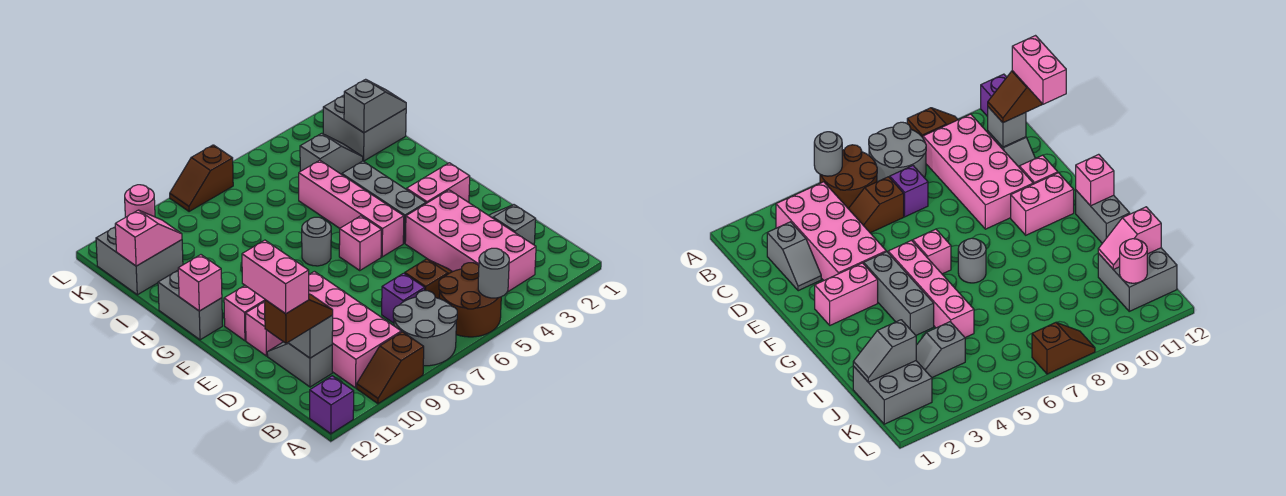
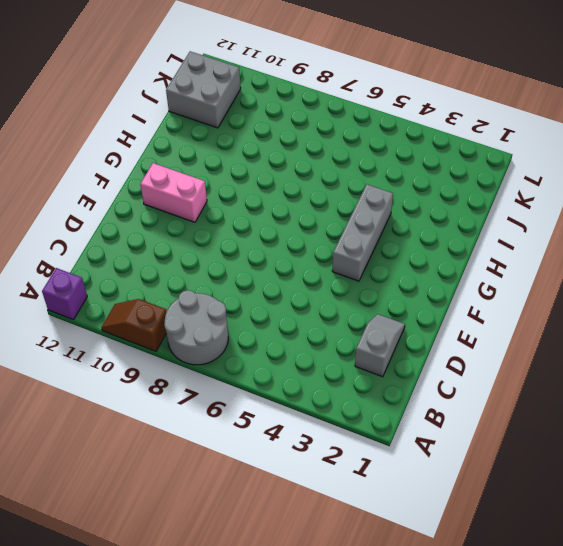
none -> brown round brick A5:B6 level 1
none -> pink brick B3:E4 level 1
none -> pink brick B9:E10 level 1
none -> brown slope C5:C6 level 1 top 6

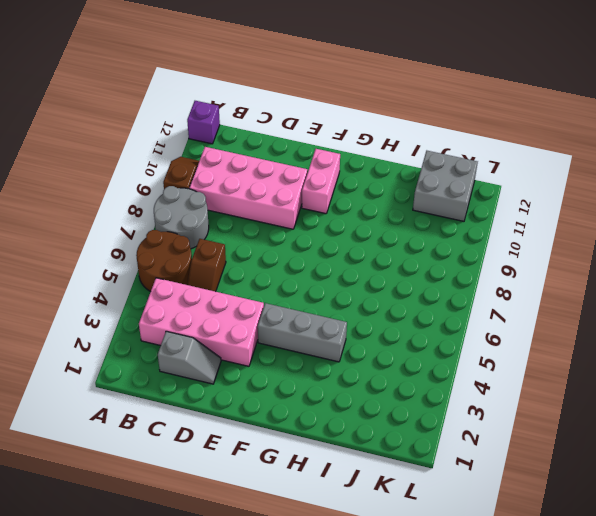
none -> purple brick C7 level 1
none -> grey slope C11:D11 level 1 top C
none -> pink brick E11 level 1
none -> pink brick F2:F3 level 1

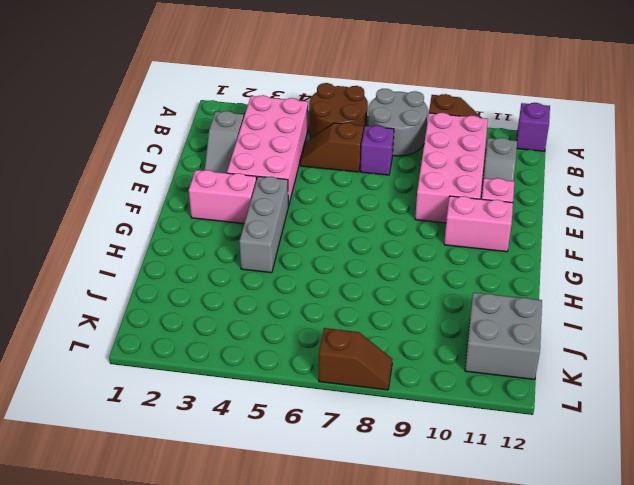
none -> pink brick F5:I5 level 1
none -> pink brick F6 level 1
none -> grey round brick G7 level 1
none -> grey brick G12:H12 level 1

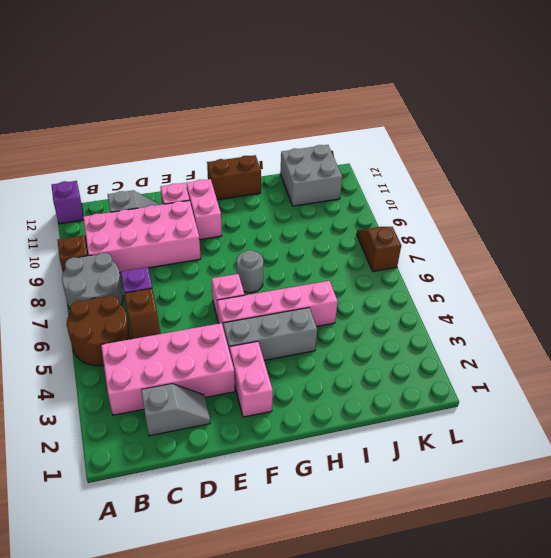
brown brick G12:H12 level 1 -> grey brick G12:H12 level 1
none -> grey brick J1:K2 level 1
none -> grey slope J3:J4 level 1 top 4
none -> grey round brick A5 level 2
none -> grey brick C11 level 2

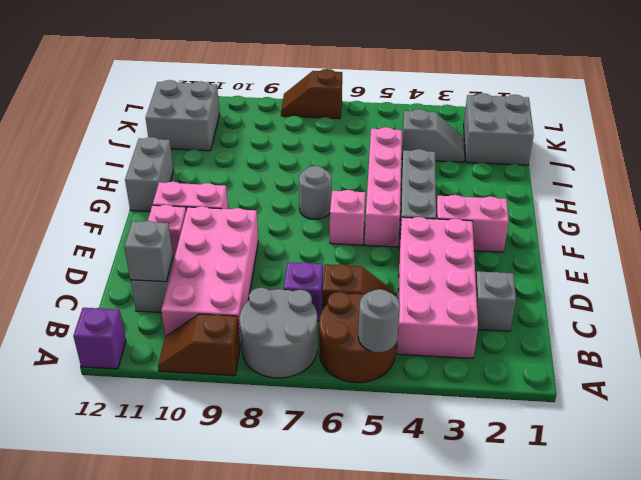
none -> pink brick G12 level 2
none -> grey slope J1:J2 level 2 top 2
none -> pink slope J11:J12 level 2 top 12
none -> pink round brick K11 level 2

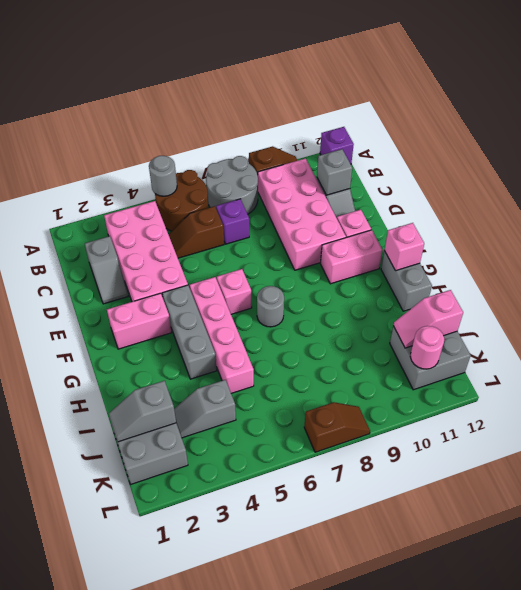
none -> brown slope C11:C12 level 3 top 12
none -> pink brick C12:D12 level 4

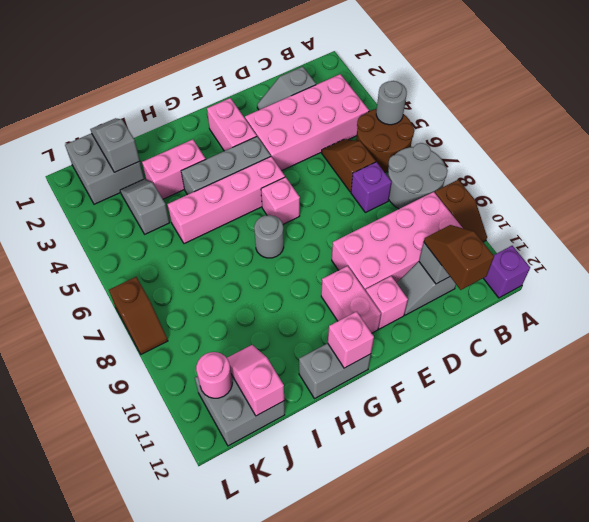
pink brick H3:I3 level 1 -> pink brick C12:D12 level 4

